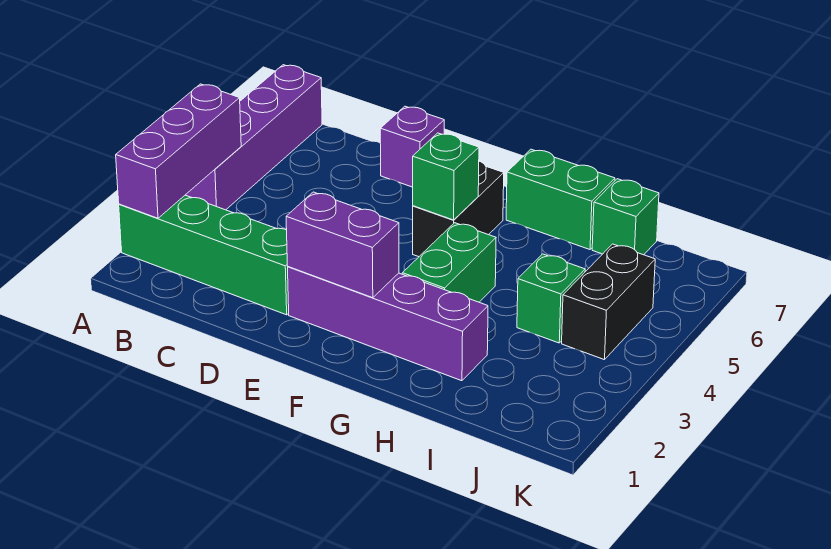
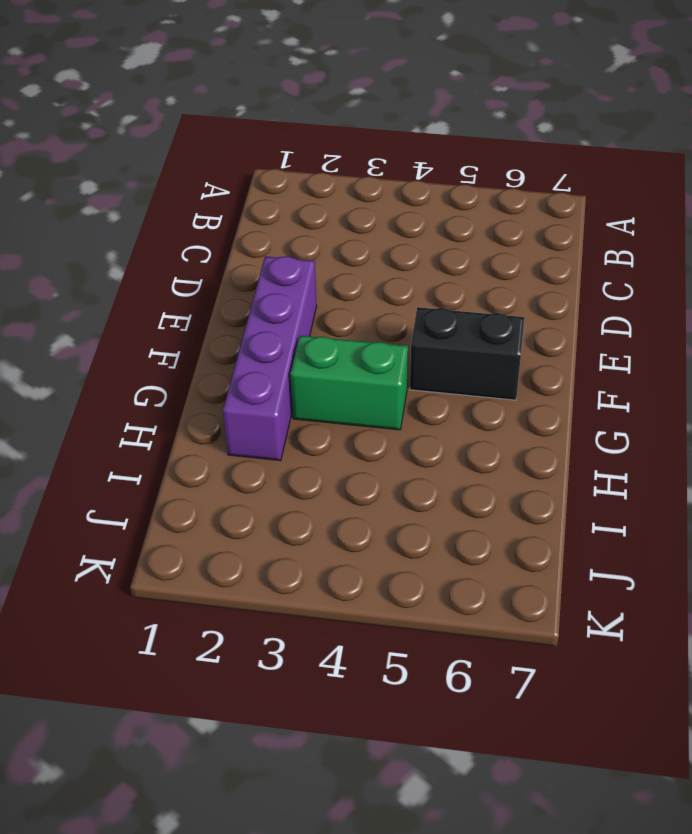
none -> green brick A2:D2 level 1
none -> purple brick A4:A7 level 1
none -> purple brick D7 level 1

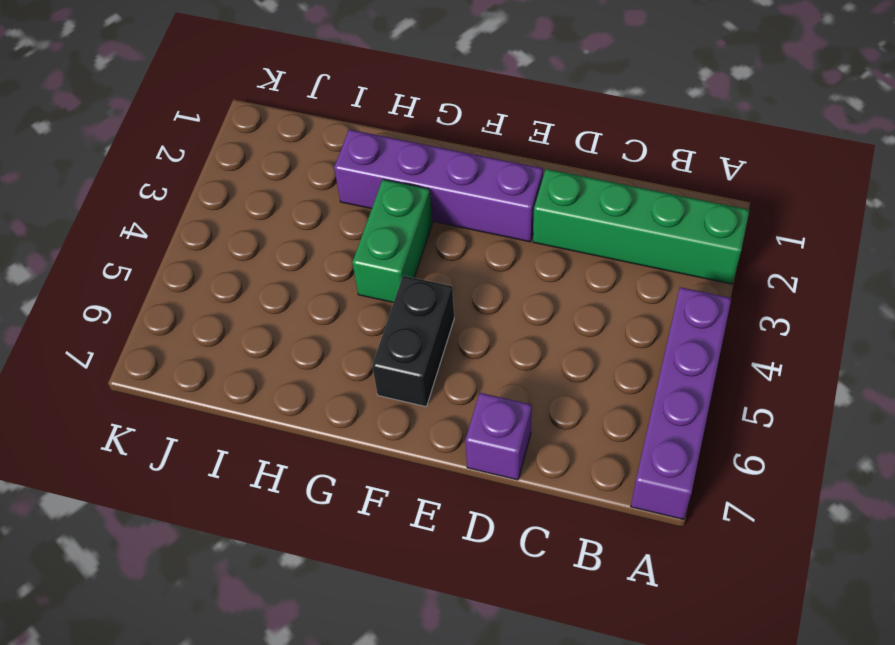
none -> green brick G7:H7 level 1
none -> green brick I4 level 1
none -> green brick I7 level 1

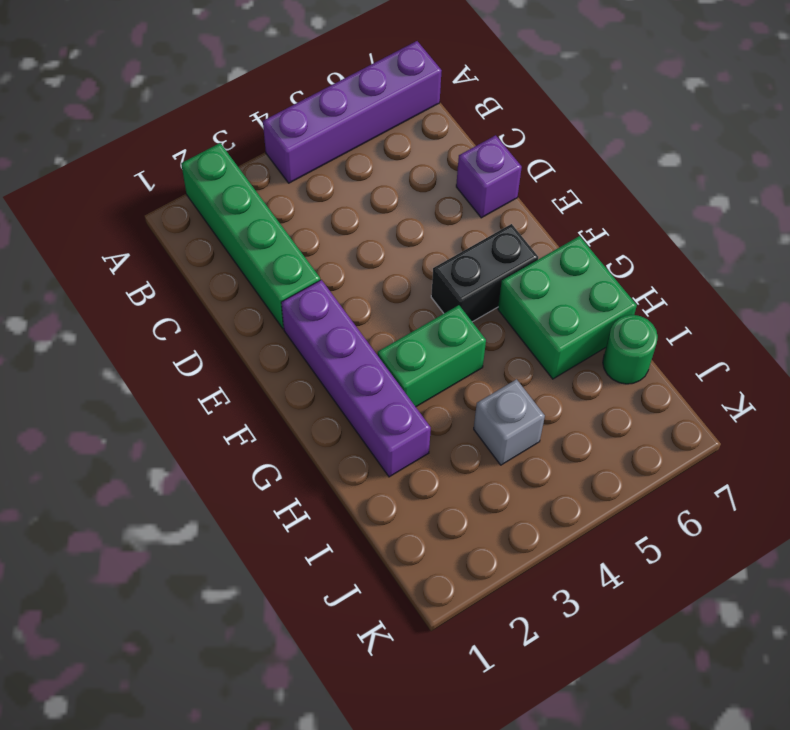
green brick G6:H7 level 1 -> green brick G7:H7 level 1
grey brick I4 level 1 -> green brick I4 level 1
green round brick I7 level 1 -> green brick I7 level 1
none -> black brick J4:J5 level 1
none -> purple brick A2:A4 level 2
none -> purple brick E2:F2 level 2

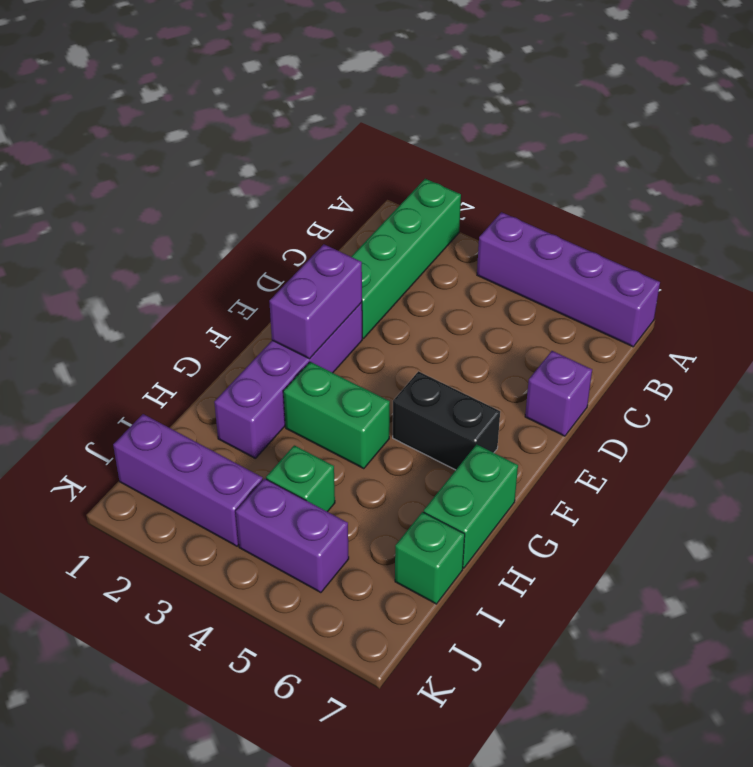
purple brick J1:J3 level 1 -> purple brick A2:A4 level 2
purple brick J4:J5 level 1 -> black brick J4:J5 level 1
none -> green brick F5 level 2

